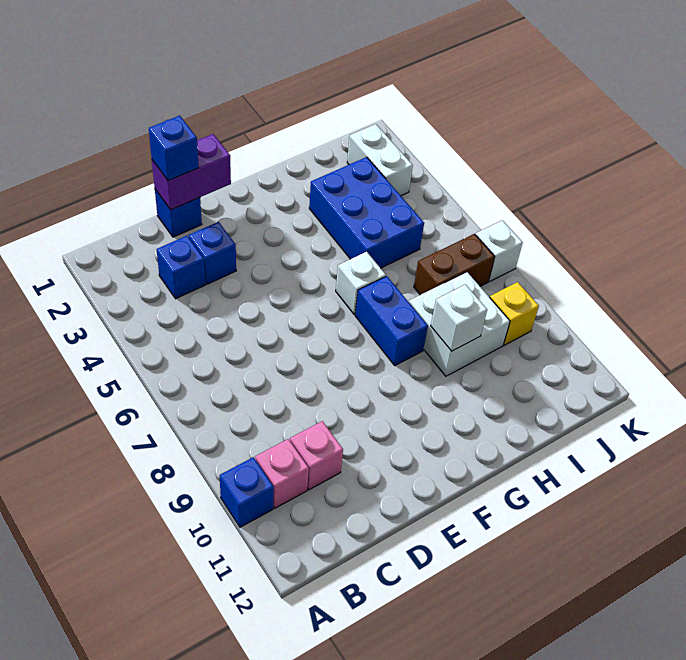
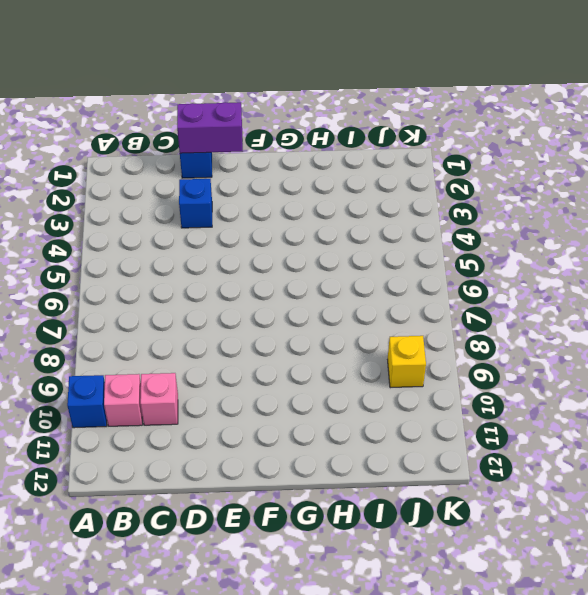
none -> blue brick C3 level 1
none -> white brick G6 level 1
none -> blue brick G7:G8 level 1

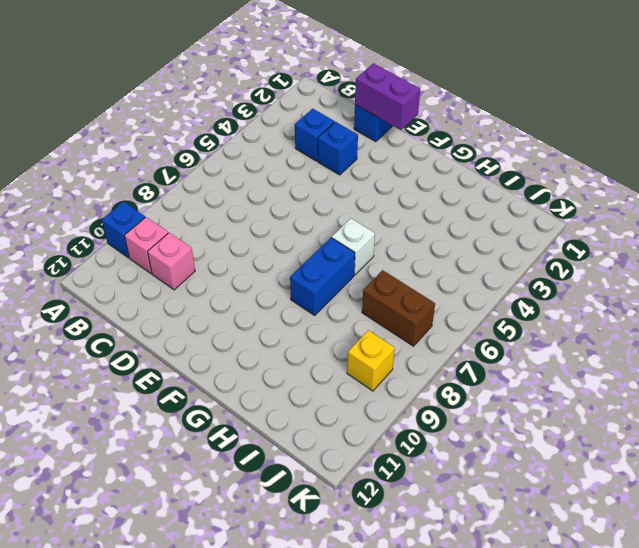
none -> blue brick H3:I5 level 1
none -> white brick H8:I9 level 1
none -> white brick J2:J3 level 1

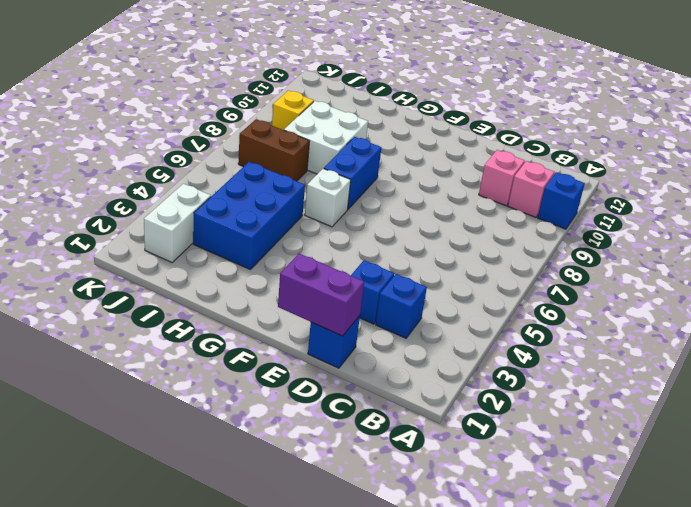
none -> white brick K7 level 1
none -> white brick H9 level 2
none -> blue brick D1 level 3

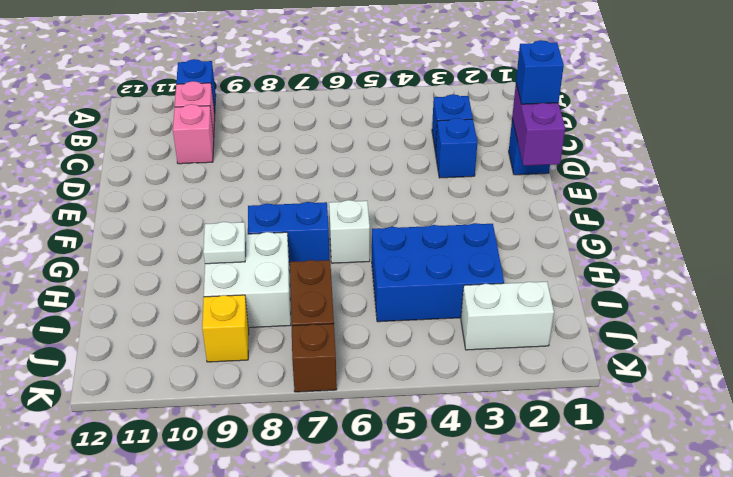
white plate H9 level 2 -> white brick H9 level 2
brown brick K7 level 1 -> white brick K7 level 1

